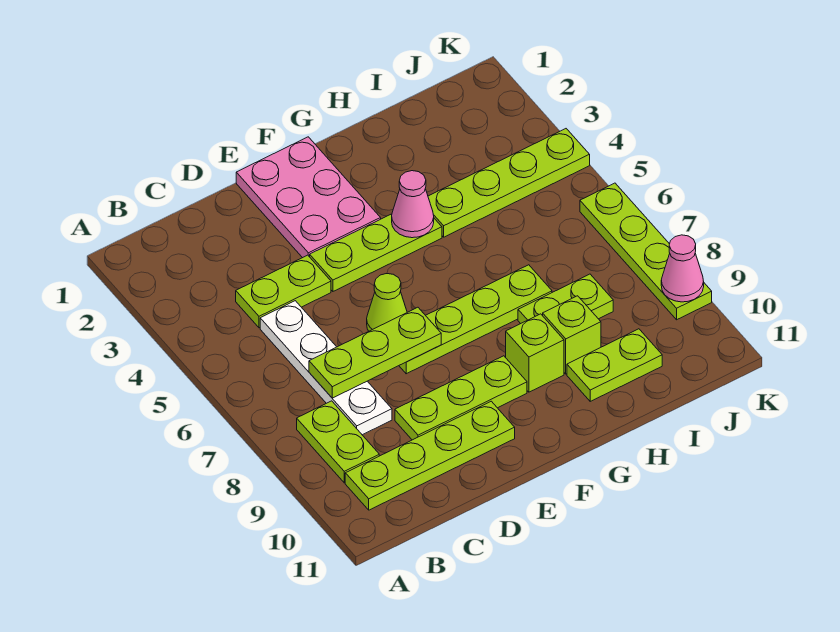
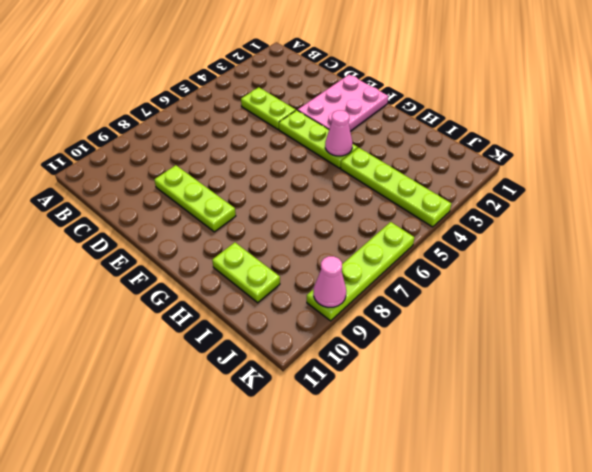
none -> lime plate B8:B9 level 1
none -> lime plate B10:E10 level 1
none -> white plate C5:C8 level 1

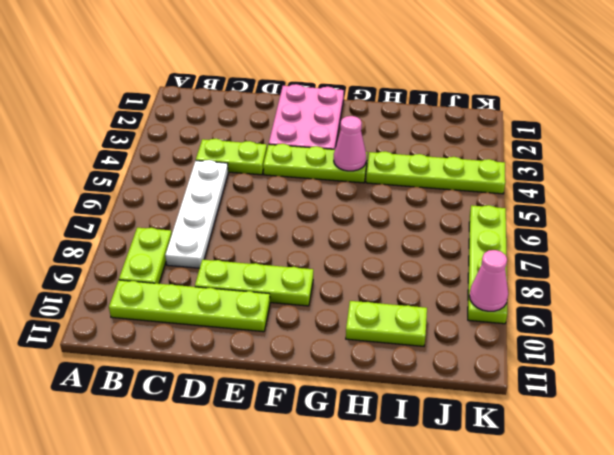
none -> lime cone E6 level 1
none -> lime plate E7:H7 level 1
none -> lime brick G9 level 1

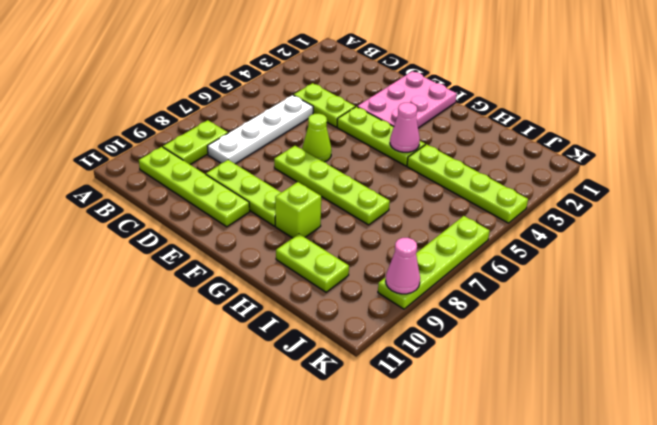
none -> lime plate H8:I8 level 1
none -> lime brick H9 level 1
none -> lime plate C7:E7 level 2

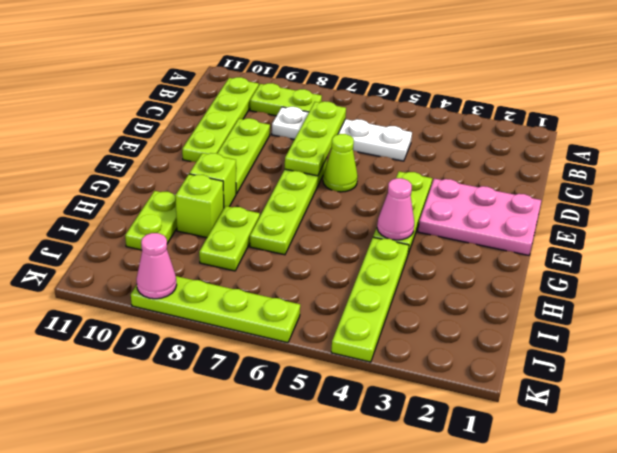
none -> lime plate C4:D4 level 1

